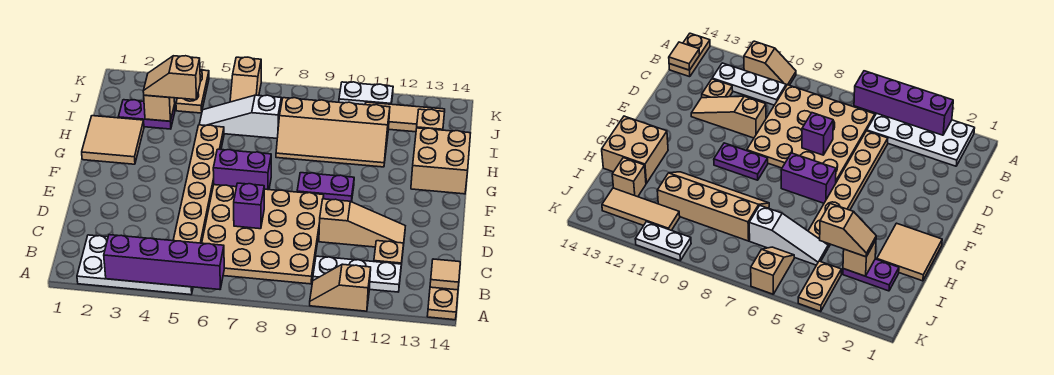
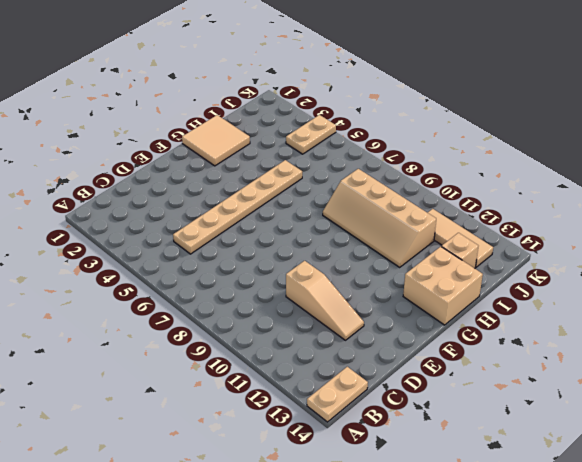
none -> white plate A2:B5 level 1
none -> tan slope A10:A11 level 1 top 11
none -> tan plate B6:E9 level 1

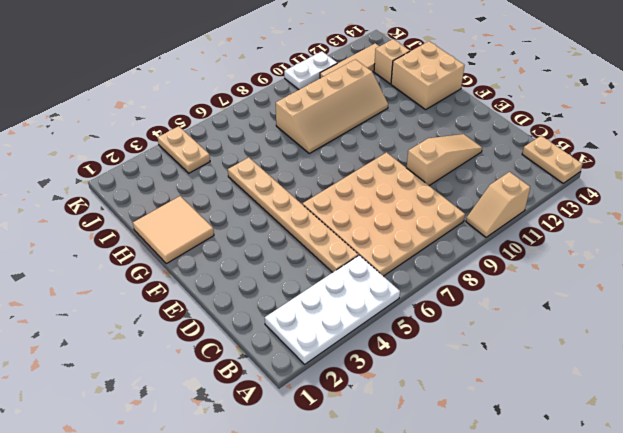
none -> white plate B10:B12 level 1
none -> tan plate C12 level 1
none -> purple brick F6:F7 level 1

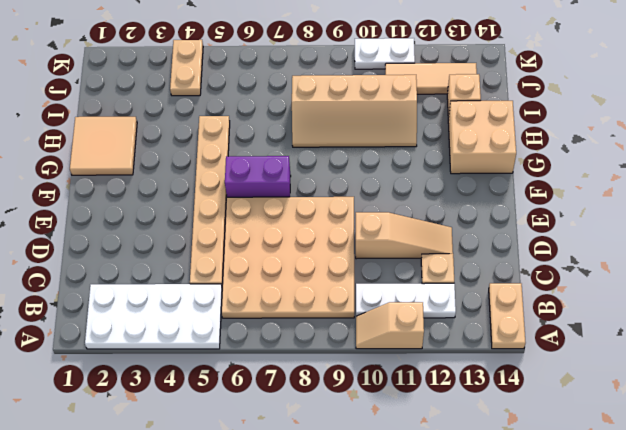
none -> purple plate F9:F10 level 1
none -> purple plate I2:I3 level 1
none -> white slope I5:I7 level 1 top 7

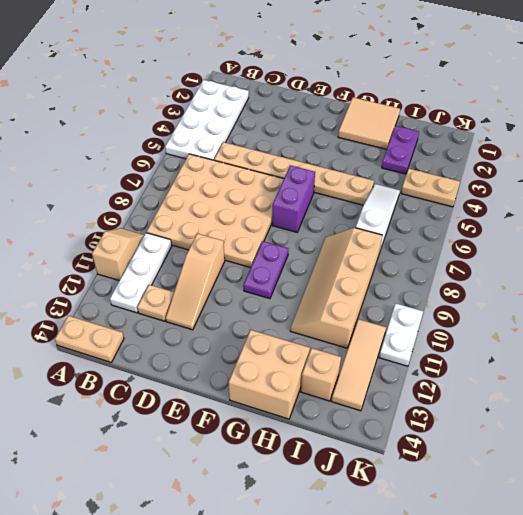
none -> tan slope J6:K6 level 1 top K
none -> purple brick A3:A6 level 2
none -> tan tile B14 level 2

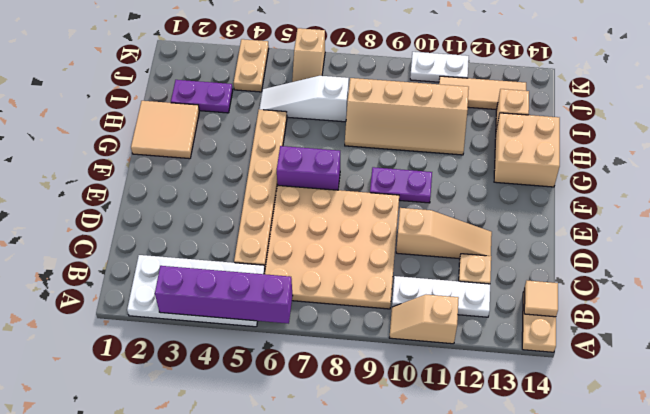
none -> purple brick D7 level 2
none -> tan brick I3 level 2
none -> tan slope I3:I4 level 3 top 4

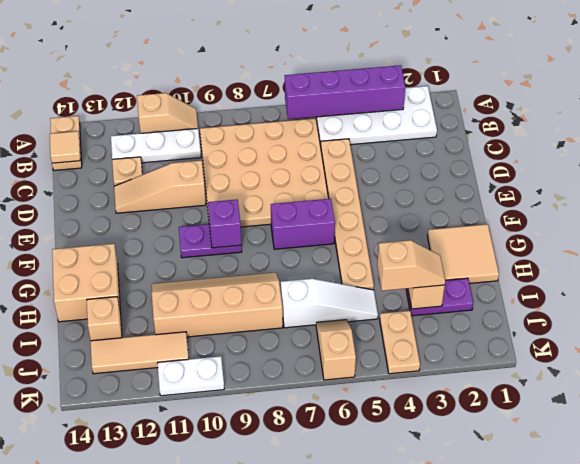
purple brick F9 level 2 -> purple brick D7 level 2

